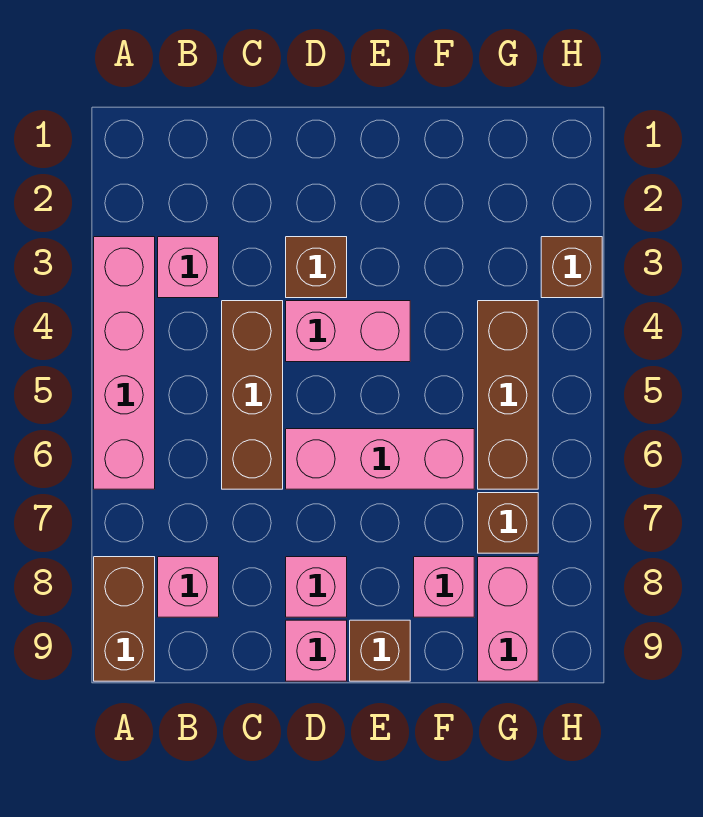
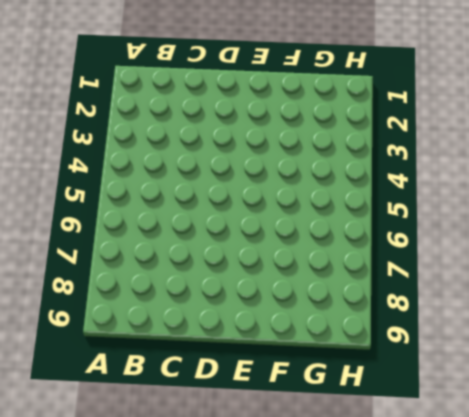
none -> pink brick A3:A6 level 1
none -> brown brick A8:A9 level 1
none -> pink brick B3 level 1

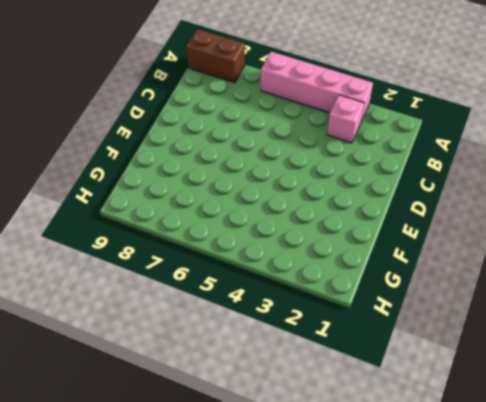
none -> pink brick B8 level 1
none -> brown brick C4:C6 level 1
none -> brown brick D3 level 1

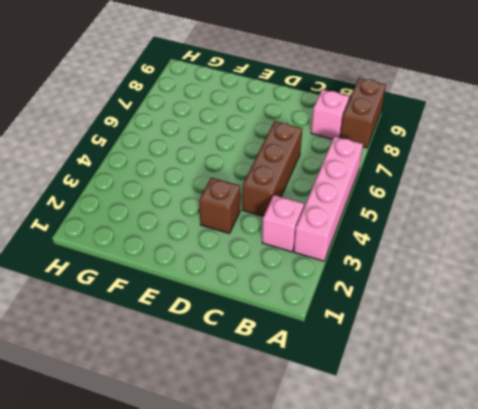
none -> pink brick D4:E4 level 1
none -> pink brick D6:F6 level 1
none -> pink brick D8 level 1

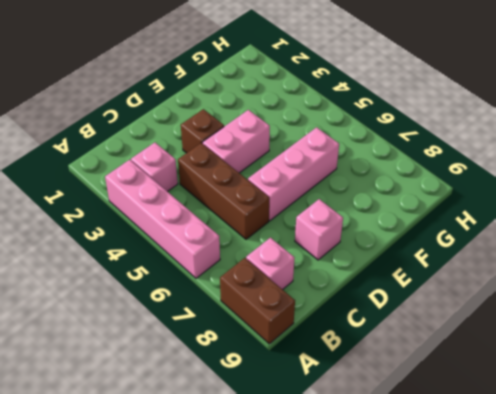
none -> pink brick D9 level 1
none -> brown brick E9 level 1
none -> pink brick F8 level 1

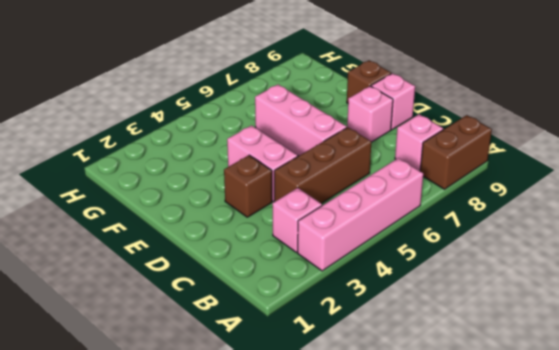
none -> pink brick F8 level 1
none -> brown brick G4:G6 level 1
none -> brown brick G7 level 1

